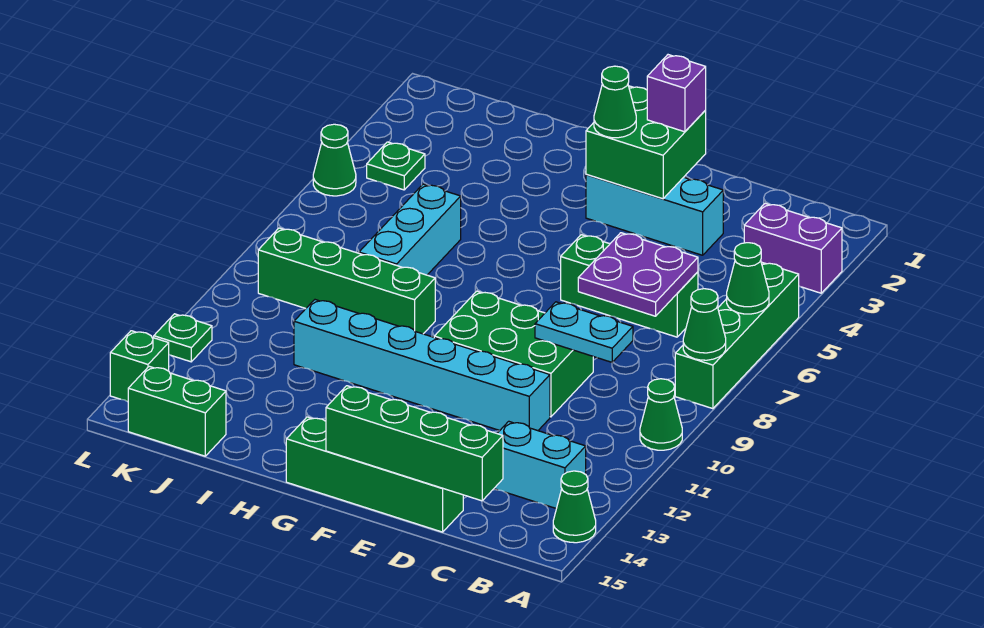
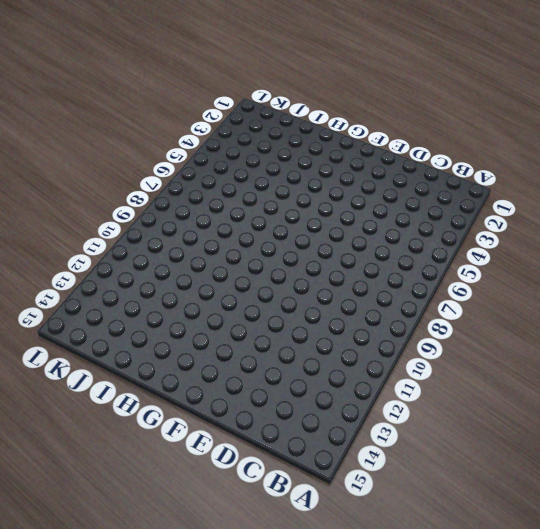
none -> purple brick A3:B3 level 1
none -> green brick A5:A8 level 1
none -> green cone A10 level 1

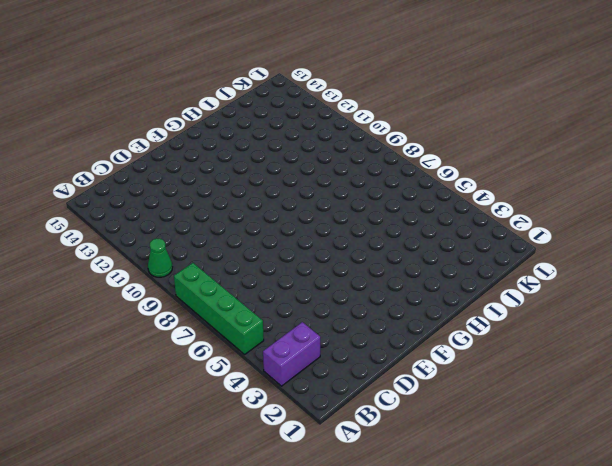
none -> green cone A14 level 1
none -> cyan brick B13:C13 level 1
none -> green brick C6:E6 level 1

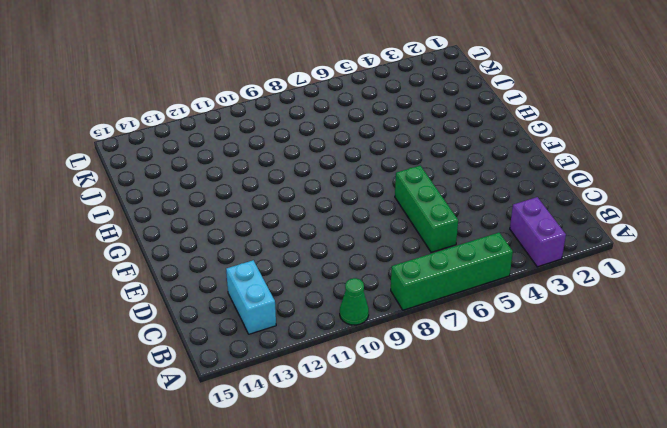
none -> green cone A14 level 1
none -> cyan brick D3:F3 level 1
none -> green brick D9:F10 level 1

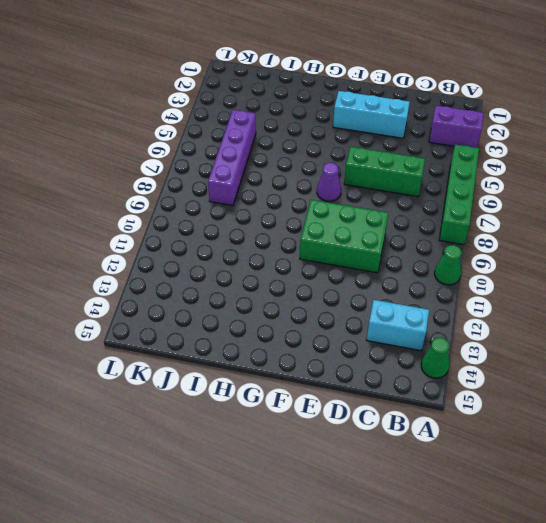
purple cone F7 level 1 -> none
purple brick J5:J8 level 1 -> none
none -> cyan brick D11:I11 level 1
none -> green brick D15:G15 level 1
none -> green brick H9:K9 level 1

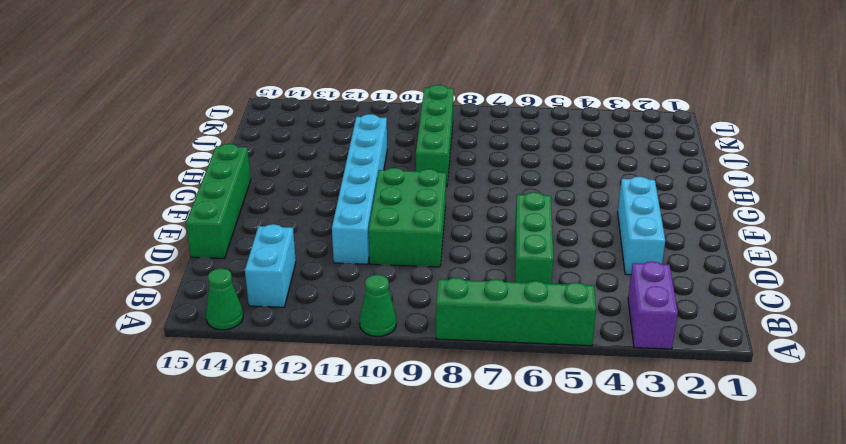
none -> cyan brick I6:I8 level 1
none -> green brick J15:K15 level 1
none -> green plate K4 level 1

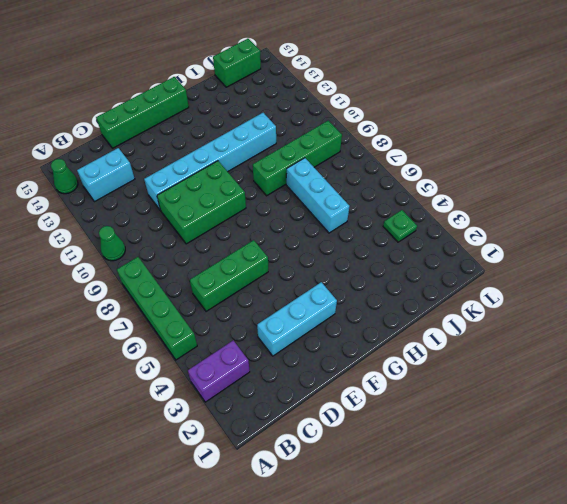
none -> green cone L5 level 1
none -> green plate L12 level 1
none -> green brick L14 level 1

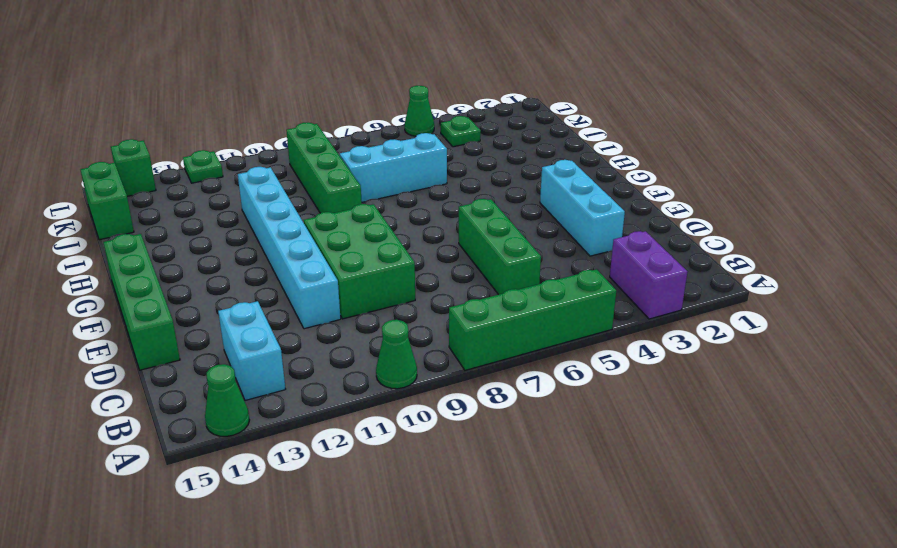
none -> green cone A6 level 2
none -> green cone A8 level 2
none -> purple plate C6:D7 level 2

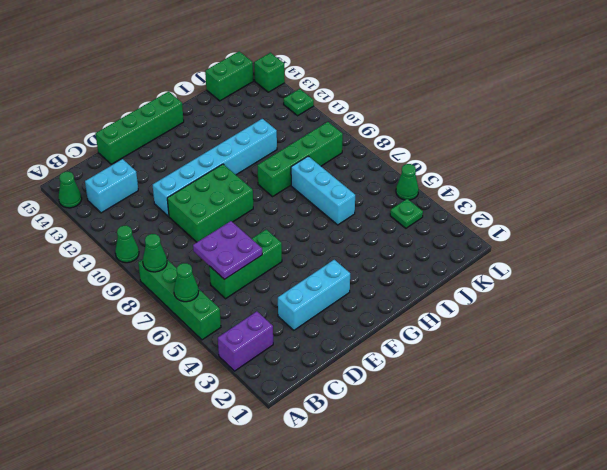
none -> cyan plate C9:D9 level 2
none -> green brick C15:F15 level 2
none -> green brick E2:F3 level 2

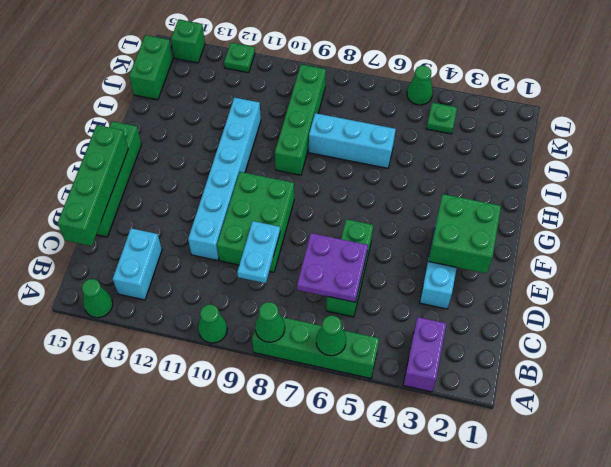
none -> purple brick E2 level 3
none -> green cone F3 level 3

